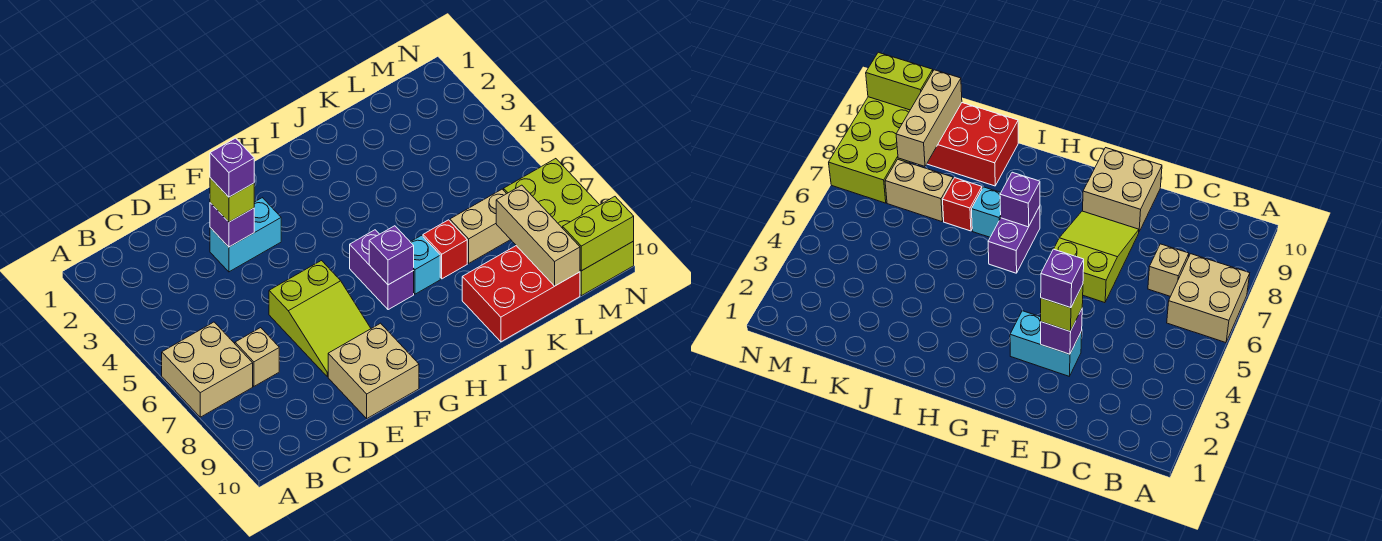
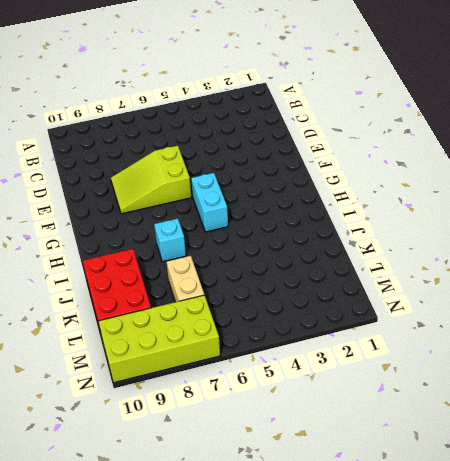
cyan brick G5:H5 level 1 -> cyan brick E3:F3 level 1
none -> tan brick A6:B7 level 1
none -> tan brick C7 level 1
none -> tan brick E9:F10 level 1

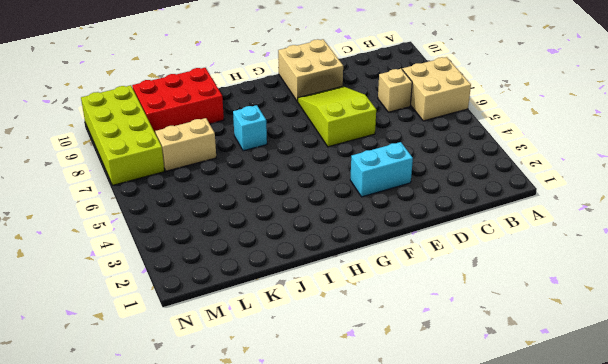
none -> purple brick H6:H7 level 1
none -> red brick J7 level 1
none -> purple brick E3 level 2

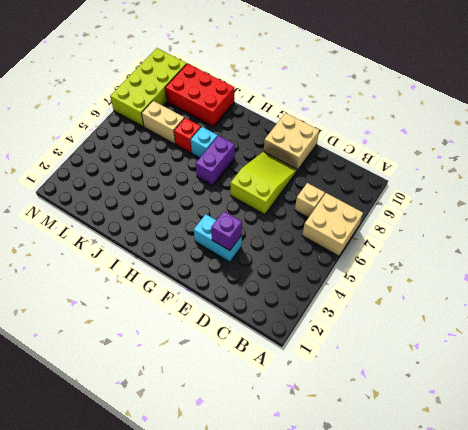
none -> purple brick H7 level 2
none -> tan brick L8:L10 level 2
none -> lime brick M10:N10 level 2

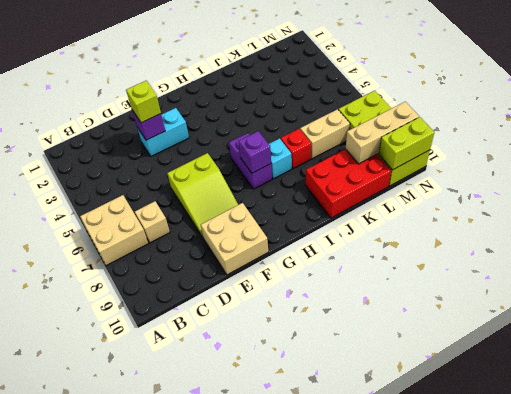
tan brick L9:N9 level 2 -> tan brick L8:L10 level 2
none -> purple brick E3 level 4

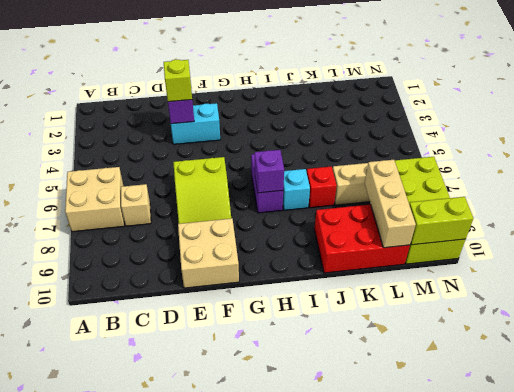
none -> purple brick E3 level 4

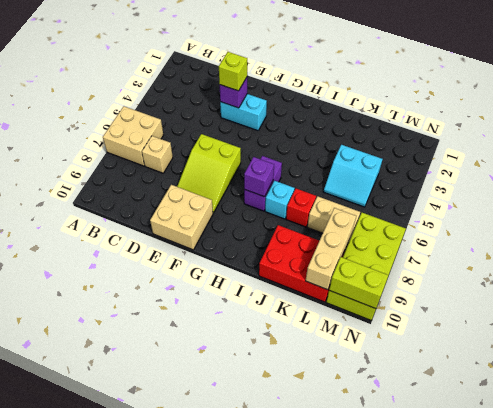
cyan slope K4:L5 level 1 top 4 -> none
none -> purple brick E3 level 4

